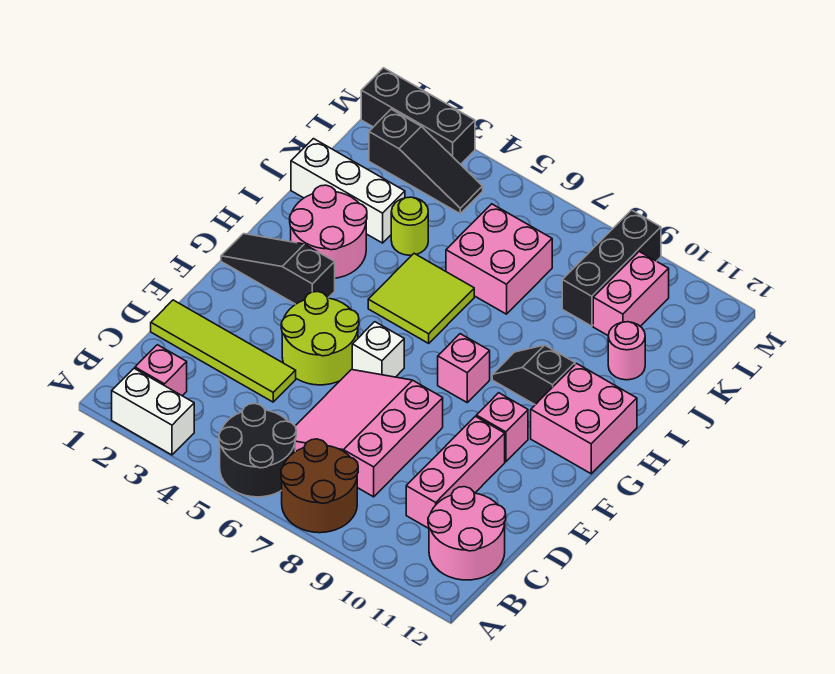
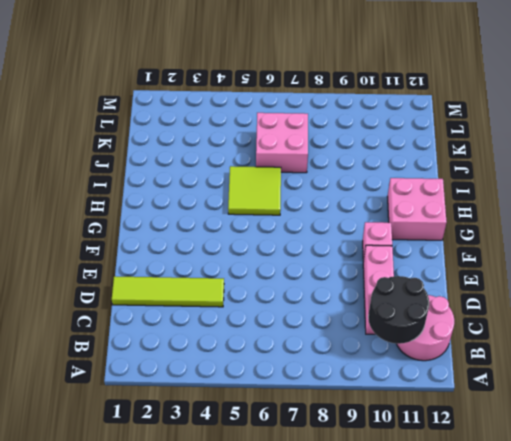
black round brick B10:C11 level 2 -> black round brick A5:B6 level 1
none -> white brick A2:A3 level 1
none -> brown round brick A7:B8 level 1
none -> pink brick B2 level 1

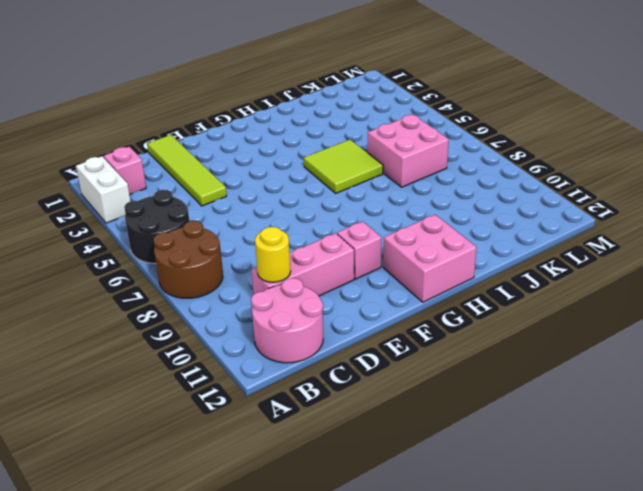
yellow round brick C10 level 2 -> none
none -> pink slope C6:E8 level 1 top 8
none -> lime round brick E4:F5 level 1
none -> white brick F6 level 1

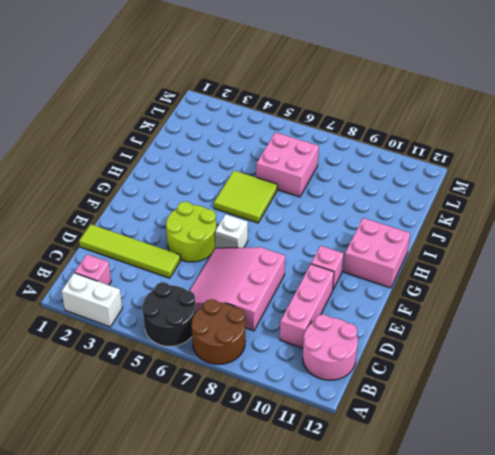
none -> black slope G1:G3 level 1 top 3
none -> pink brick G8 level 1
none -> pink round brick H2:I3 level 1

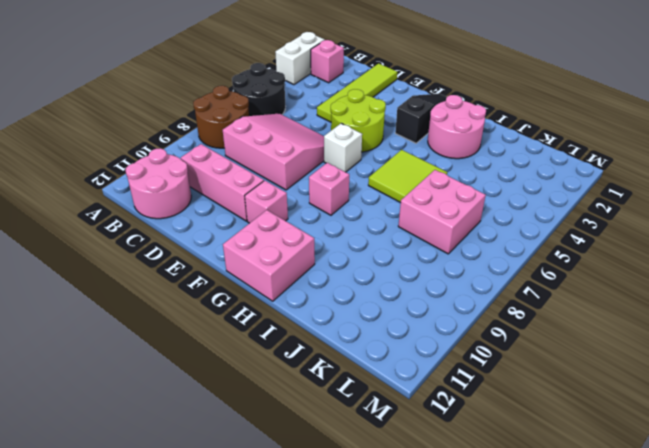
none -> black slope H9:H10 level 1 top 10
none -> white brick J1:J3 level 1
none -> lime round brick J4 level 1

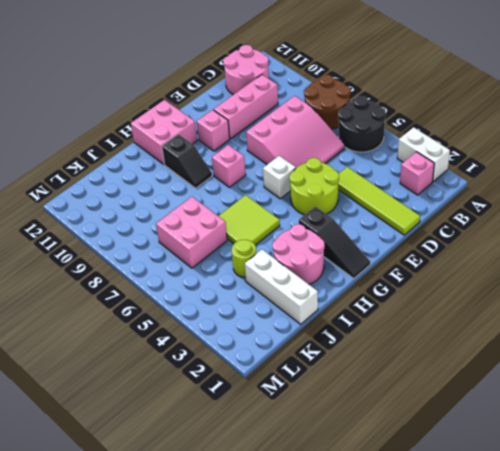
none -> pink round brick J11 level 1
none -> black brick K9:M9 level 1
none -> pink brick K10:L10 level 1

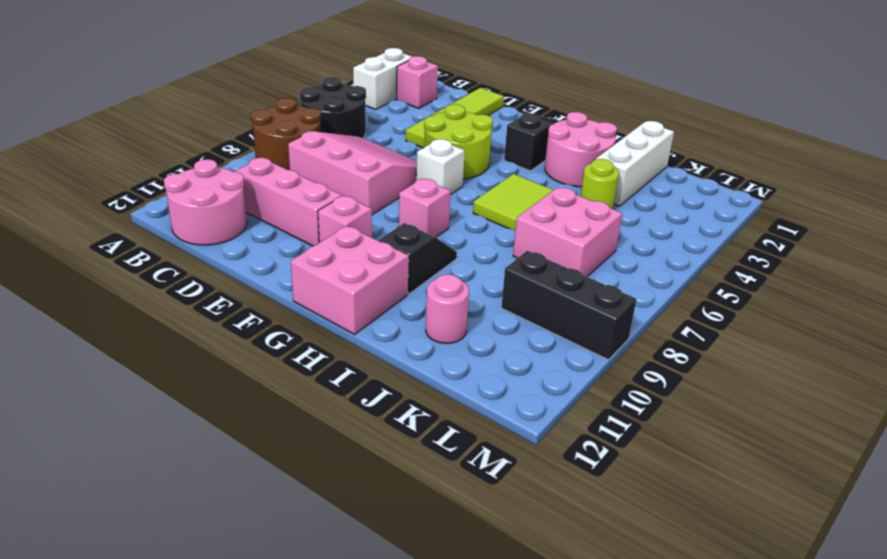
none -> pink brick K10:L10 level 1
none -> black slope L2:L4 level 1 top 2
none -> black brick M1:M3 level 1

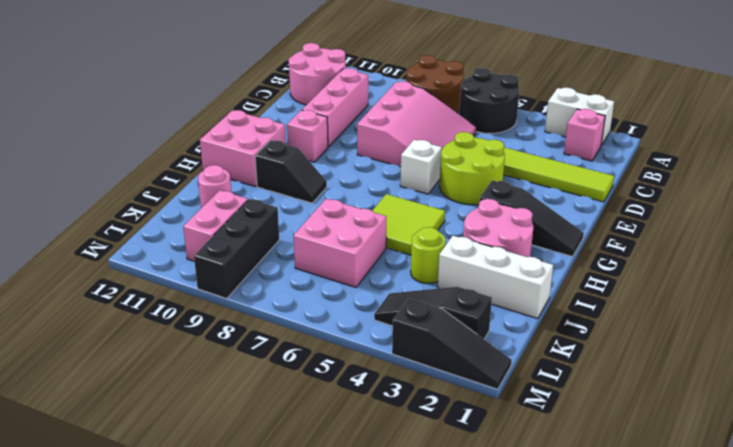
black slope M1:M3 level 1 top 3 -> black brick M1:M3 level 1
none -> pink brick G8 level 1

